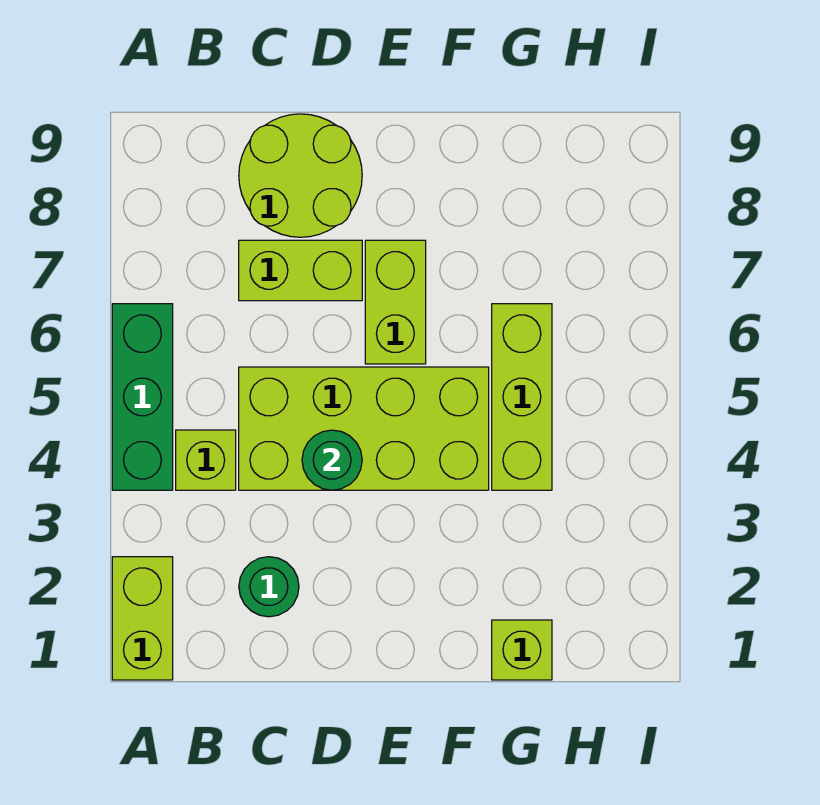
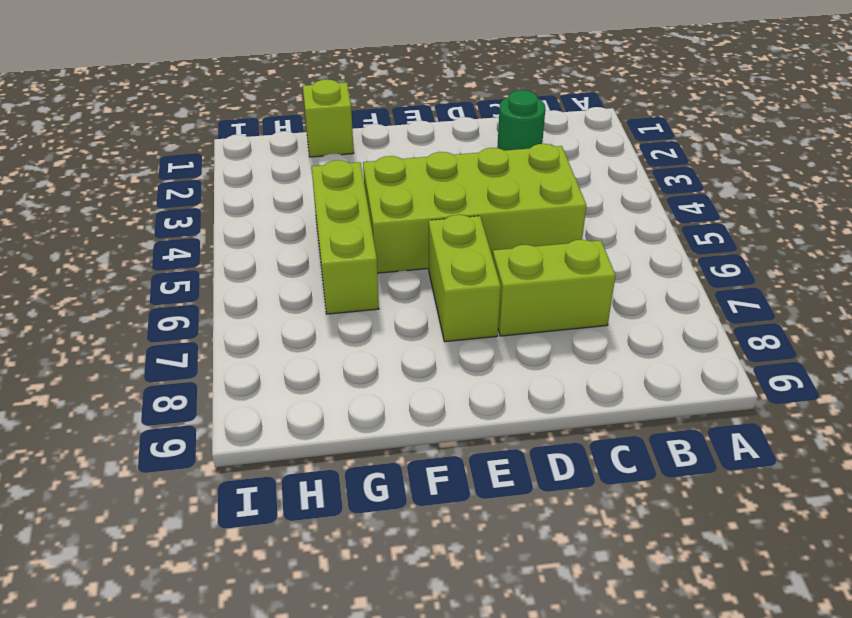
none -> lime brick A1:A2 level 1
none -> green brick A4:A6 level 1

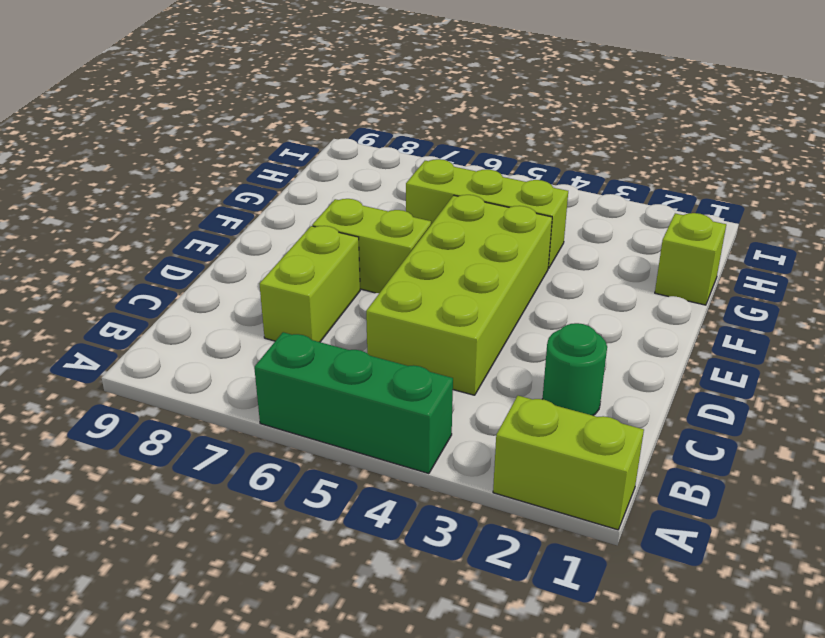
none -> lime brick B4 level 1
none -> lime round brick C8:D9 level 1

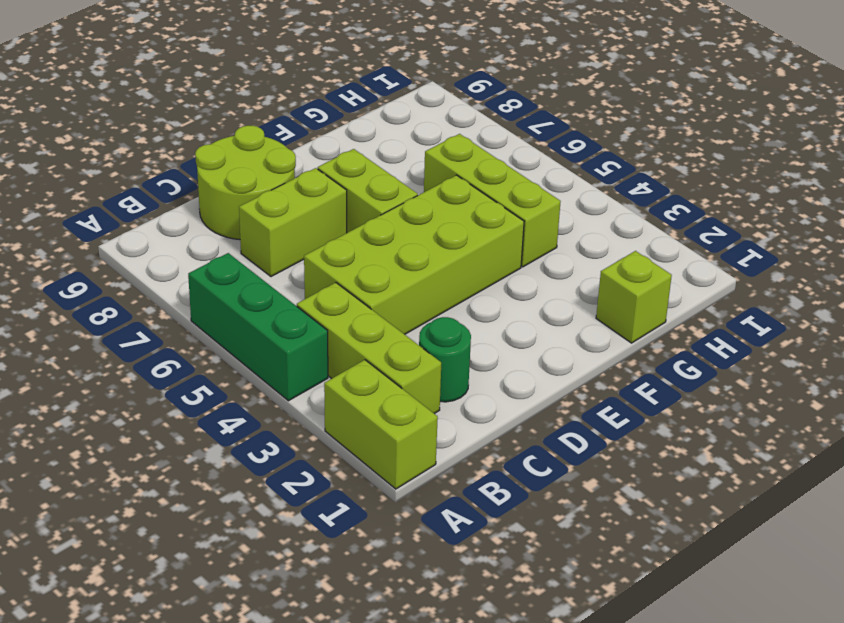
lime brick B2:B4 level 1 -> lime brick B4 level 1
none -> green round brick D4 level 2

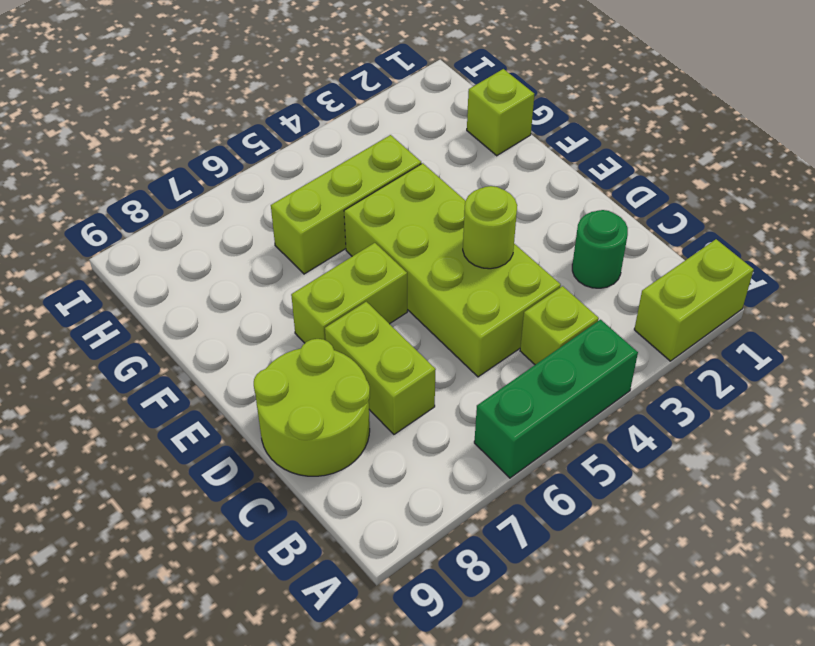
lime round brick D4 level 2 -> green round brick D4 level 2

